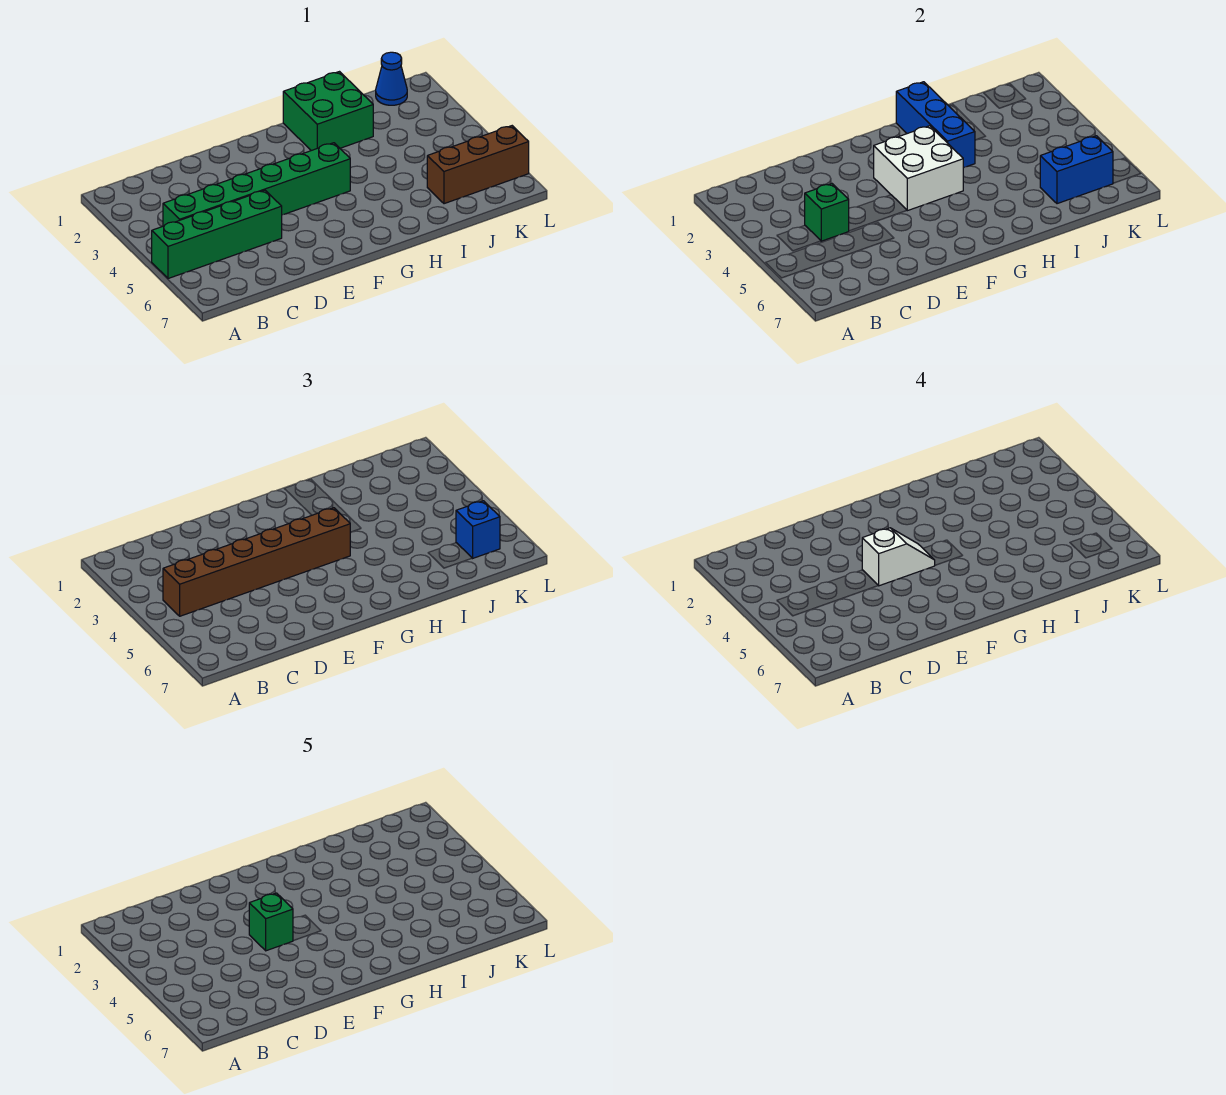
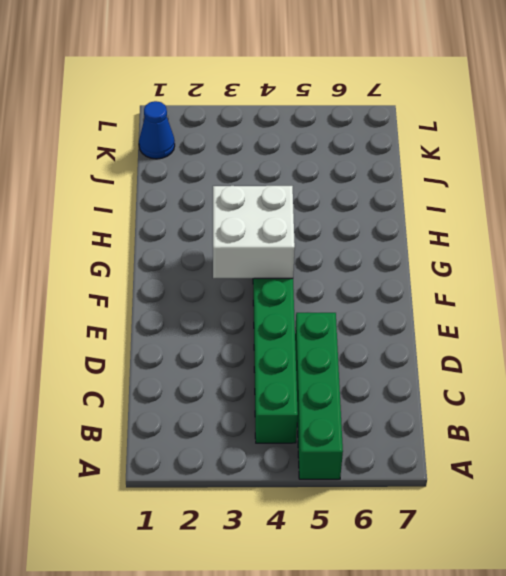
none -> green brick H1:I2 level 1
none -> brown brick J6:L6 level 1
none -> green brick C4 level 2

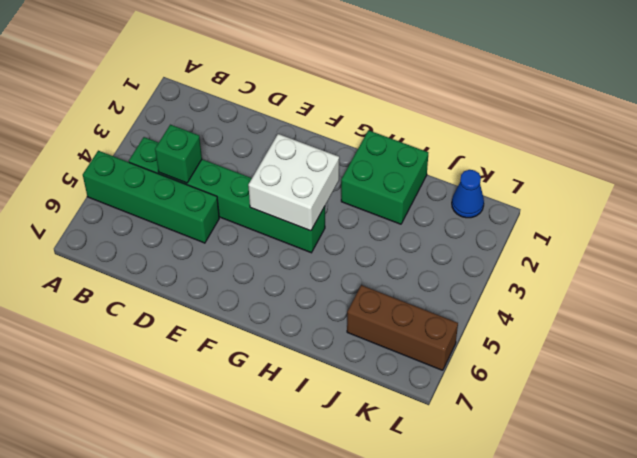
none -> blue brick H1:H3 level 2
none -> blue brick J6:K6 level 2
none -> brown brick B4:G4 level 3

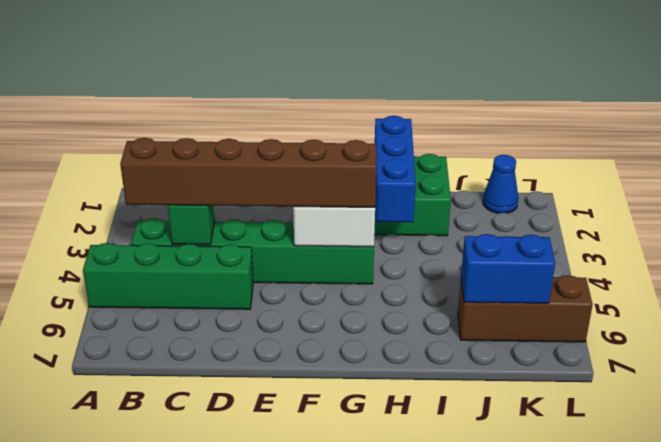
none -> blue brick K6 level 3
none -> white slope E4:F4 level 4 top E
none -> green brick E4 level 5

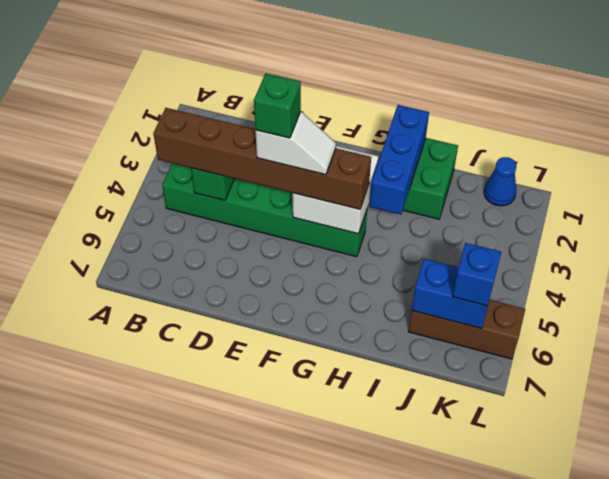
none -> green brick A5:D5 level 1

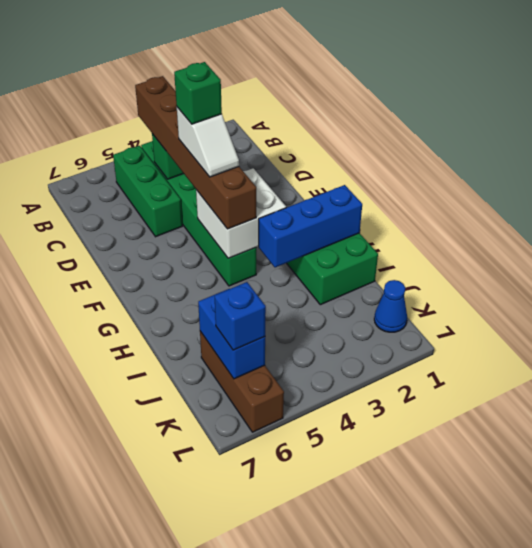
green brick B5:D5 level 1 -> green brick A5:D5 level 1

